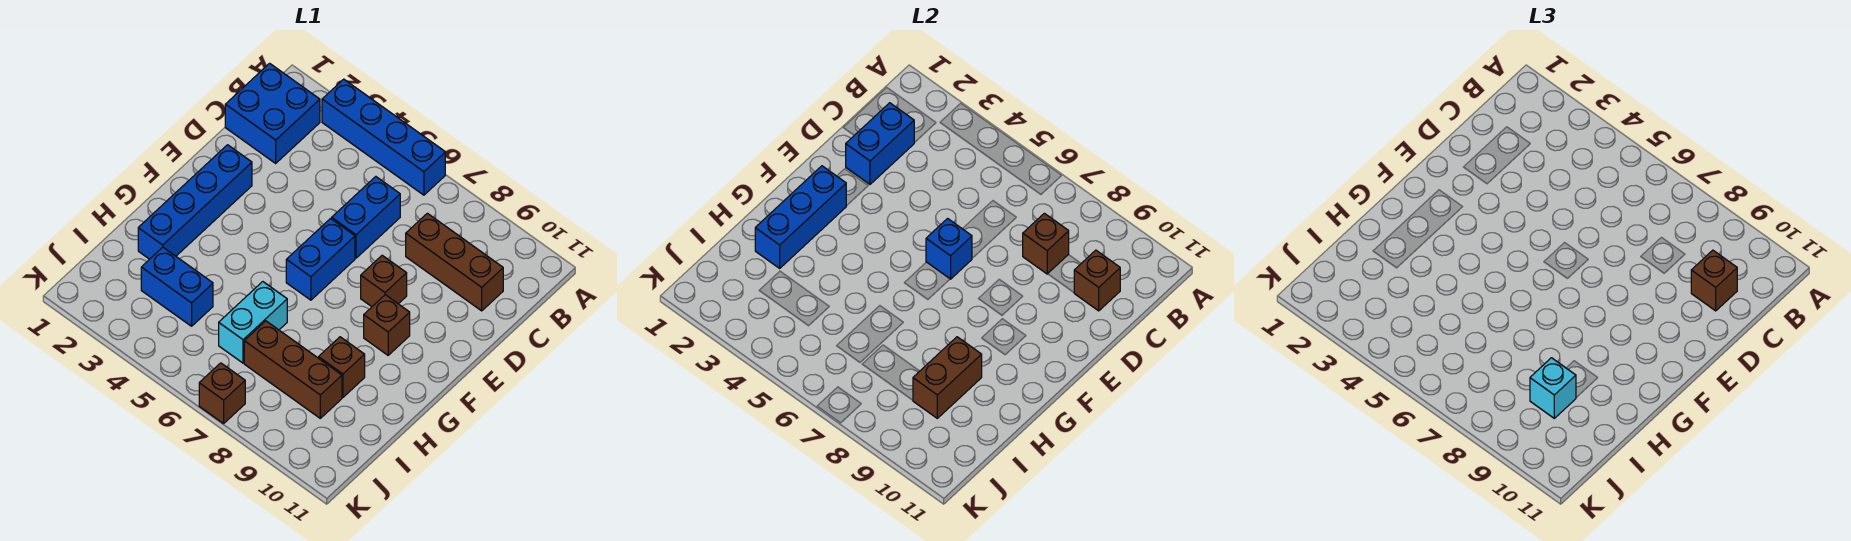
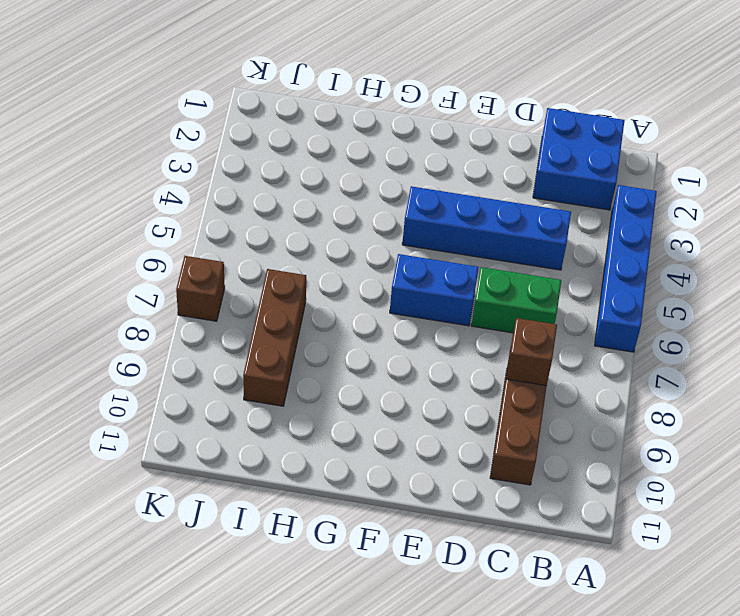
blue brick C4:F4 level 1 -> blue brick E2:H2 level 1
green brick C6:D6 level 1 -> blue brick C6:D6 level 1
none -> brown brick E8 level 1
none -> brown brick F9 level 1
none -> cyan brick H6:I6 level 1

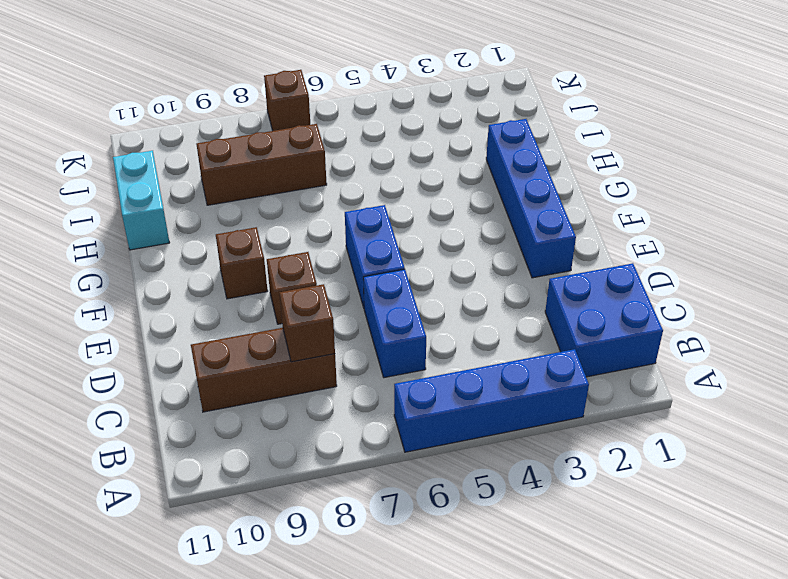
cyan brick H11:I11 level 1 -> cyan brick H6:I6 level 1
none -> brown brick H9 level 1
none -> blue brick I3:I4 level 1
none -> blue brick C2:D2 level 2

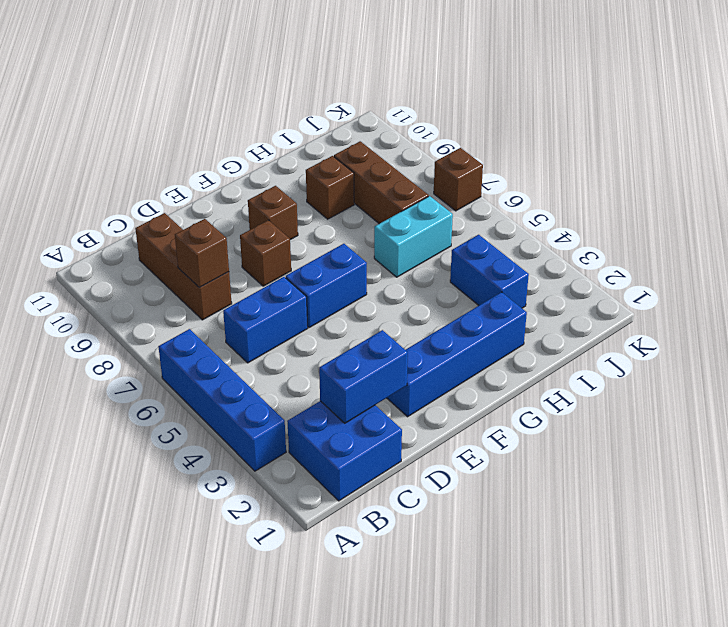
none -> brown brick C10 level 2
none -> blue brick E6 level 2
none -> blue brick F2:H2 level 2

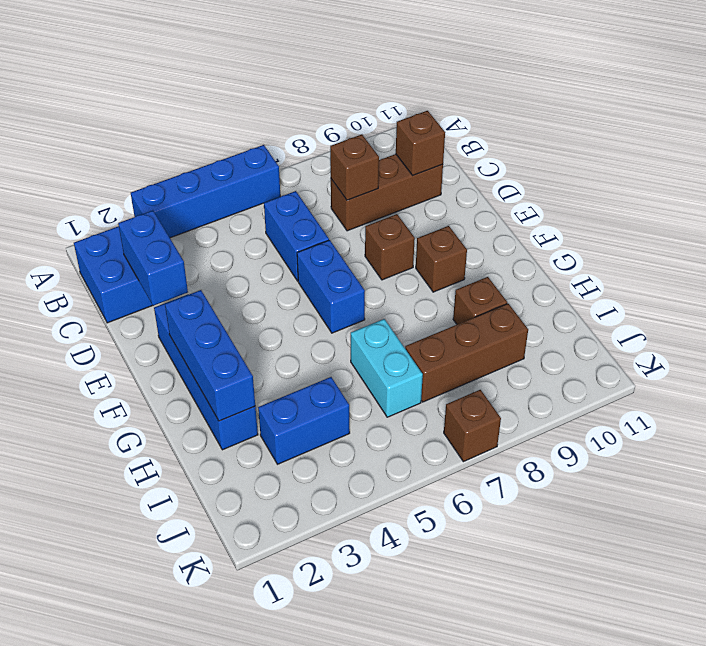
none -> blue brick E6 level 2
none -> brown brick H9:I9 level 2
none -> brown brick C10 level 3

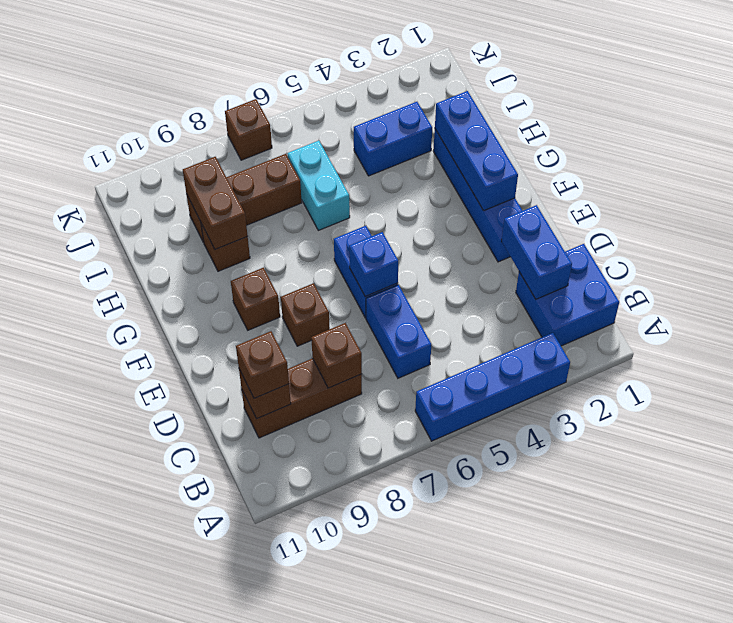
none -> cyan brick I9 level 3

